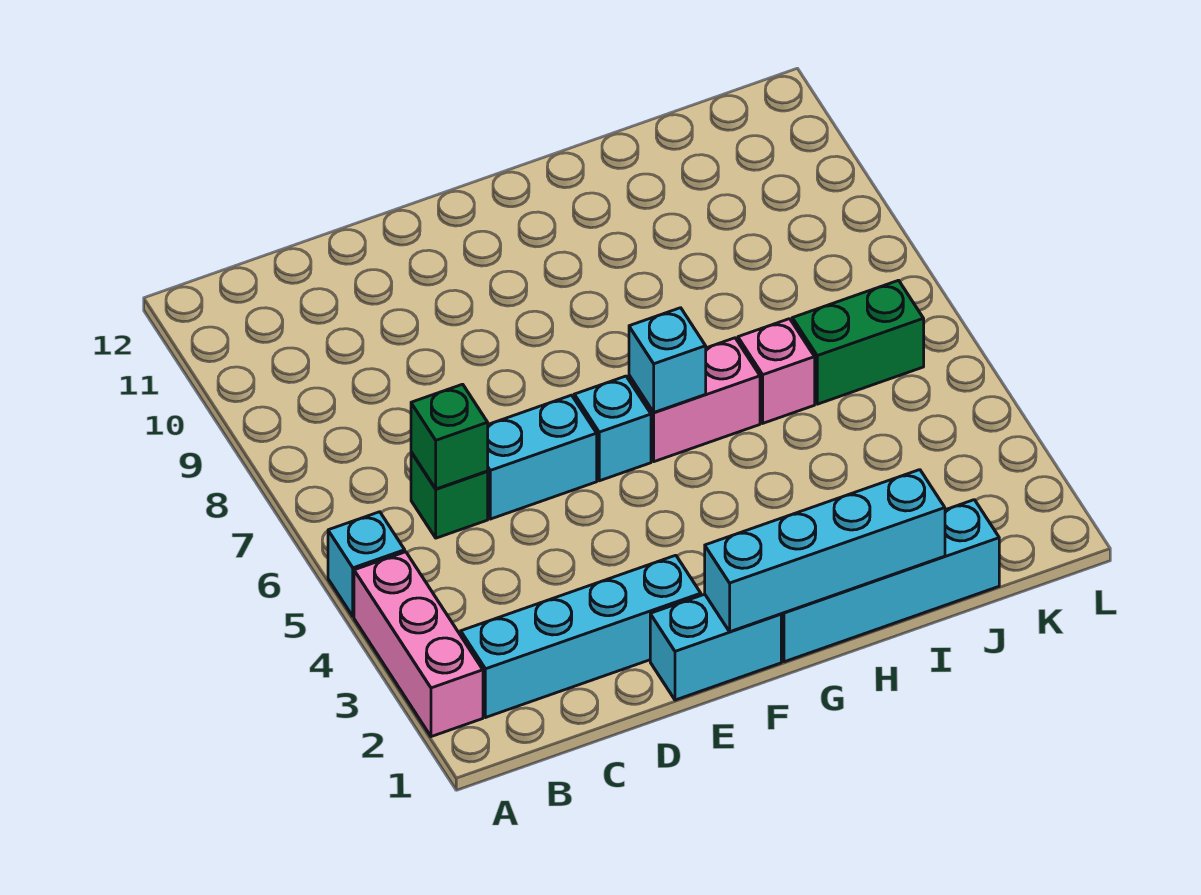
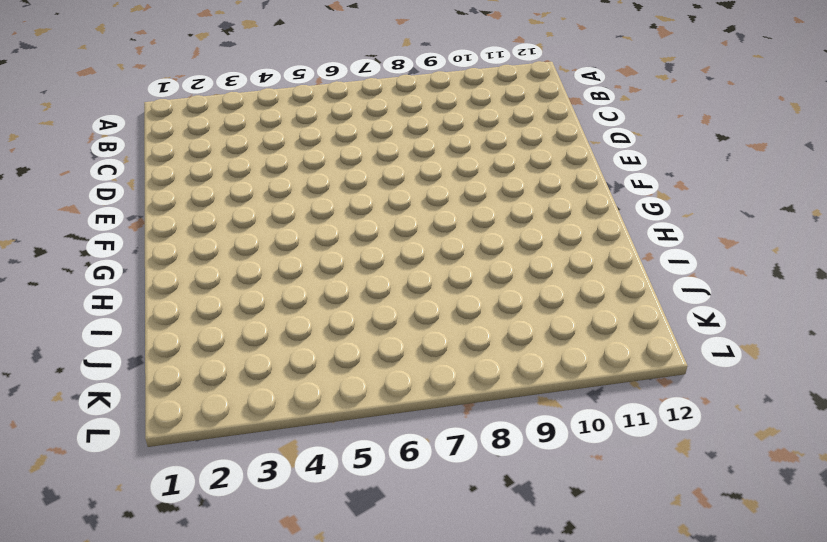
none -> pink brick A2:A4 level 1
none -> cyan brick A5 level 1
none -> cyan brick B2:E2 level 1

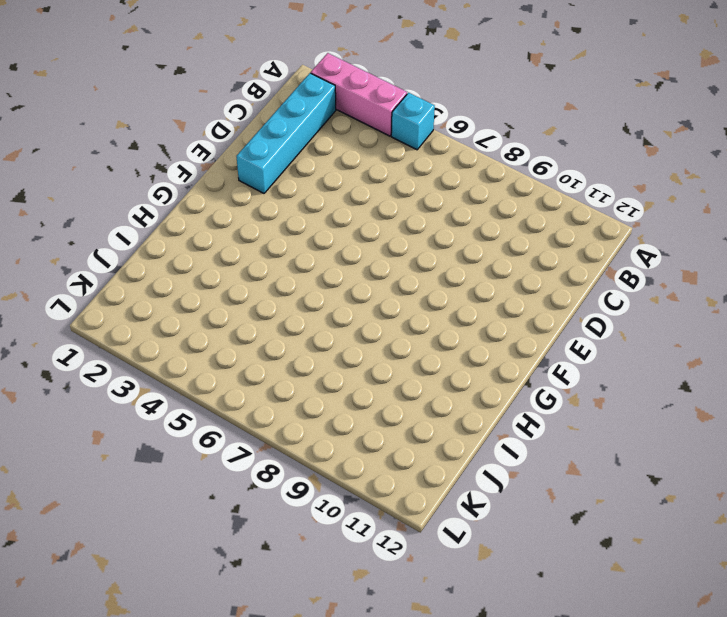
none -> green brick C6 level 1
none -> cyan brick D6:E6 level 1
none -> cyan brick E1:F1 level 1

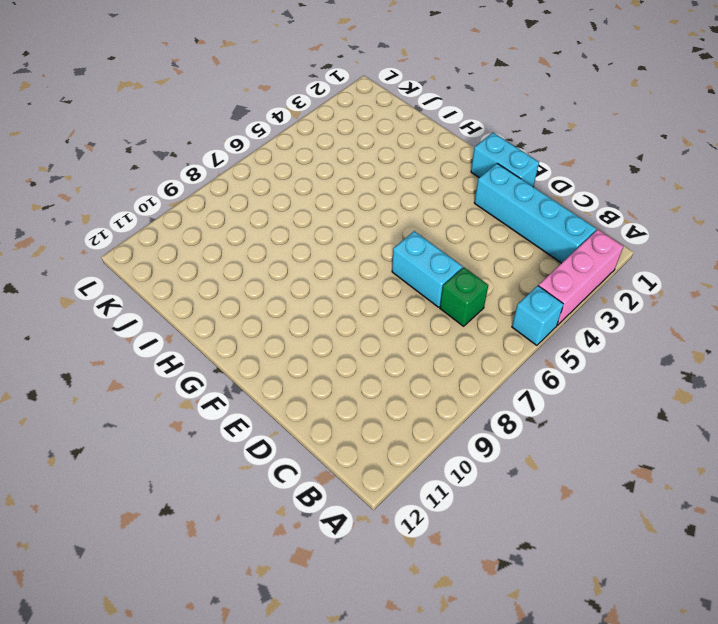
none -> cyan brick F6 level 1
none -> cyan brick G1:J1 level 1
none -> pink brick G6:H6 level 1

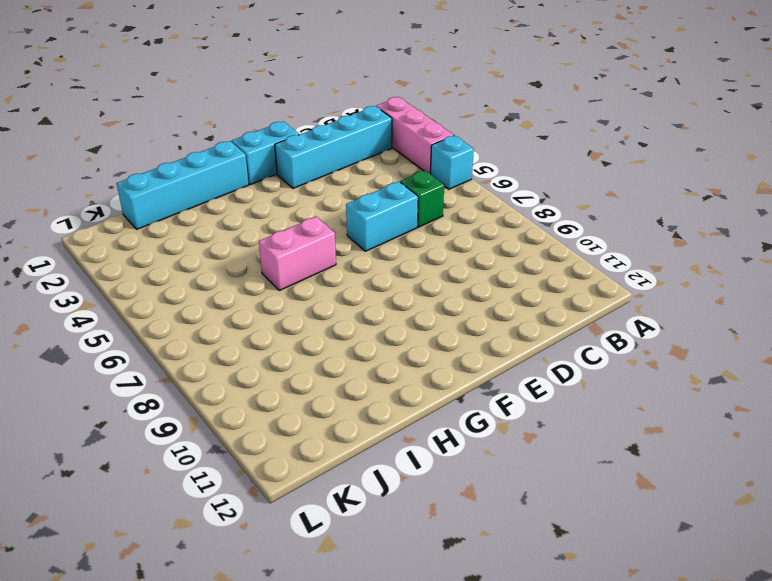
none -> cyan brick F6 level 1
none -> pink brick I6 level 1
none -> green brick J6:K6 level 1

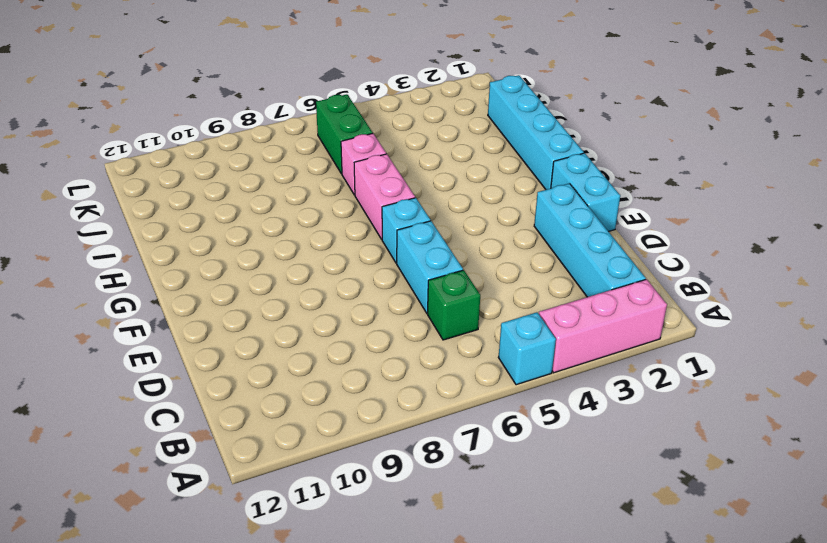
none -> green brick C6 level 2
none -> cyan brick F1:I1 level 2
none -> cyan brick G6 level 2

